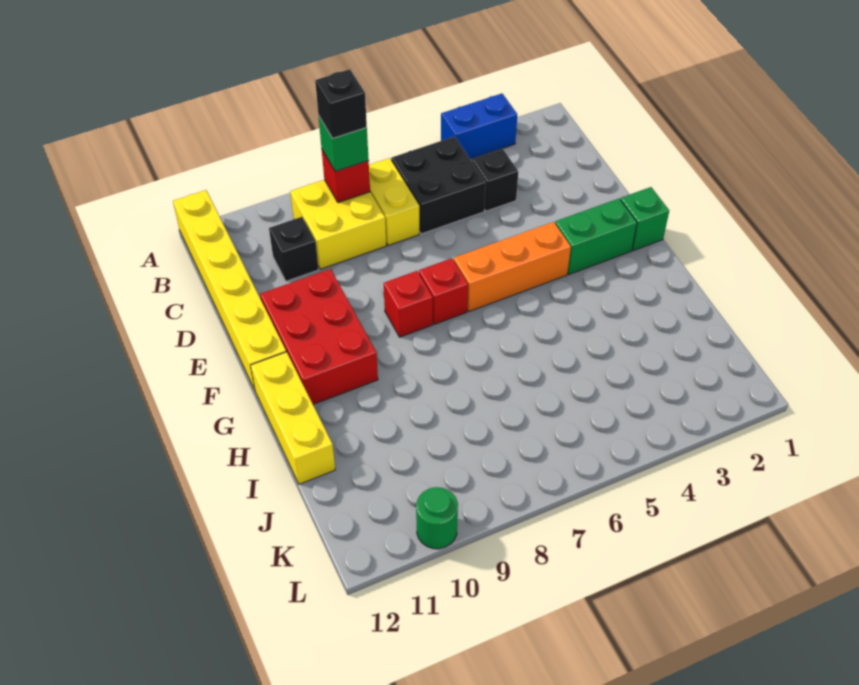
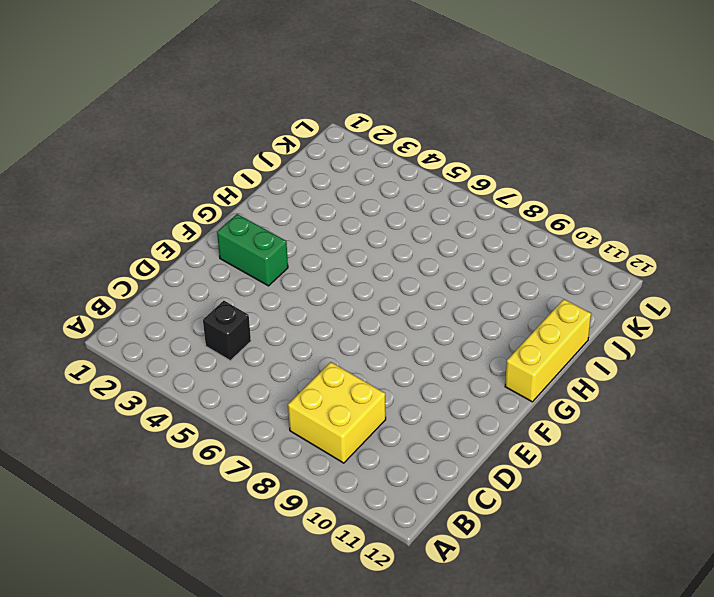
none -> blue brick A3:A4 level 1
none -> yellow brick A12:F12 level 1
none -> black brick B5:C6 level 1

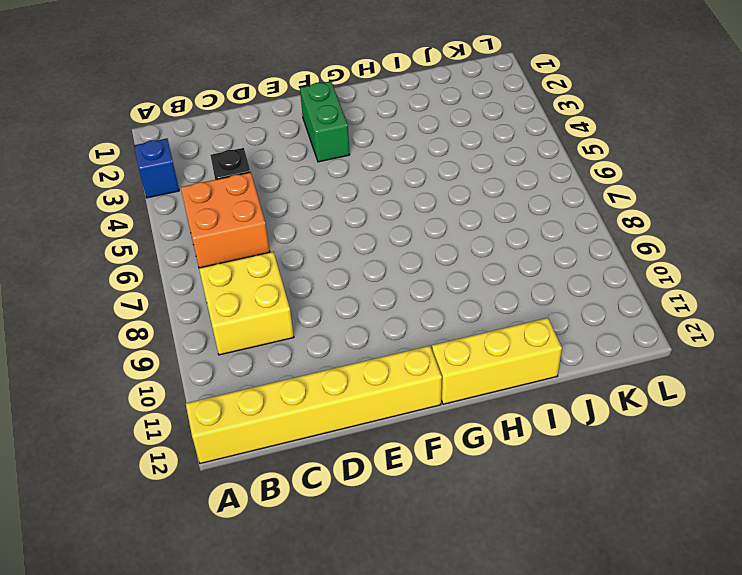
blue brick A3 level 1 -> blue brick A3:A4 level 1
orange brick B5:C6 level 1 -> black brick B5:C6 level 1
none -> yellow brick B7:C7 level 1
none -> black brick C10 level 1
none -> red brick E10:G11 level 1

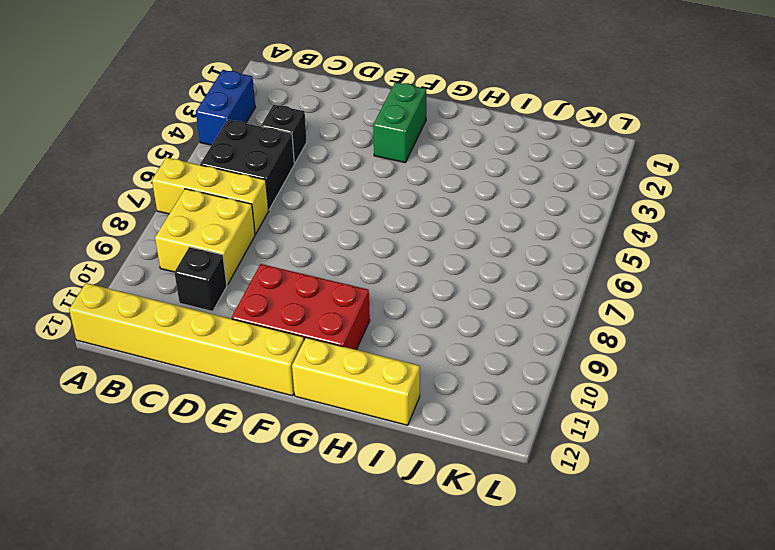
yellow brick A7:C7 level 1 -> yellow brick B7:C7 level 1
none -> green brick F1 level 1
none -> orange brick F4:F6 level 1
none -> red brick F7 level 1

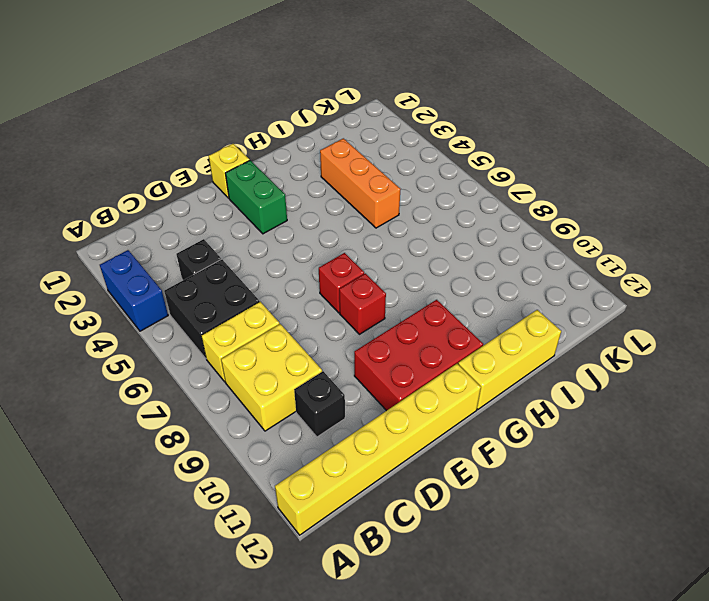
yellow brick F1 level 1 -> green brick F1 level 1
orange brick I3:I5 level 1 -> orange brick F4:F6 level 1
none -> green round brick L10 level 1
none -> red brick B8 level 2
none -> green brick B8 level 3

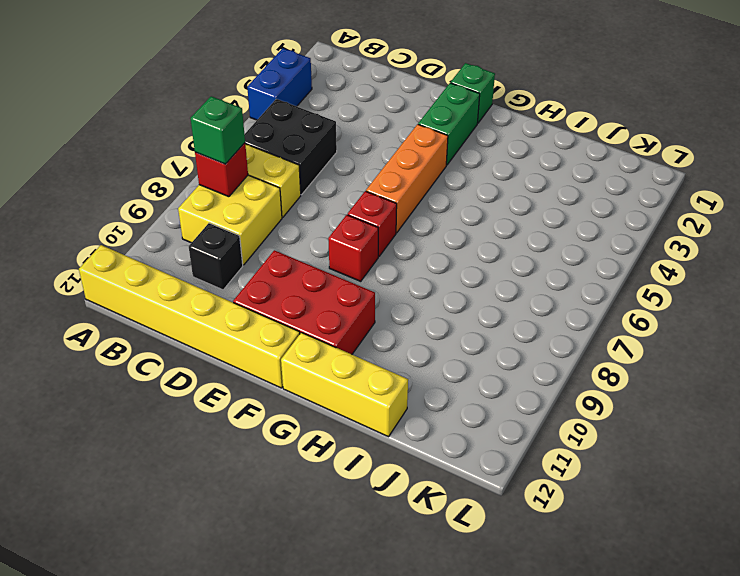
none -> black brick C4 level 1
none -> green round brick L10 level 1
none -> black brick B8 level 4

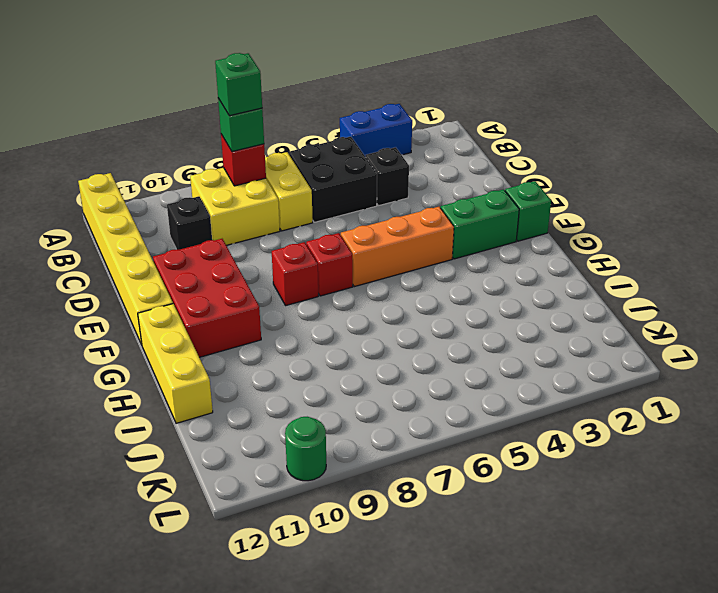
green brick B8 level 4 -> black brick B8 level 4

